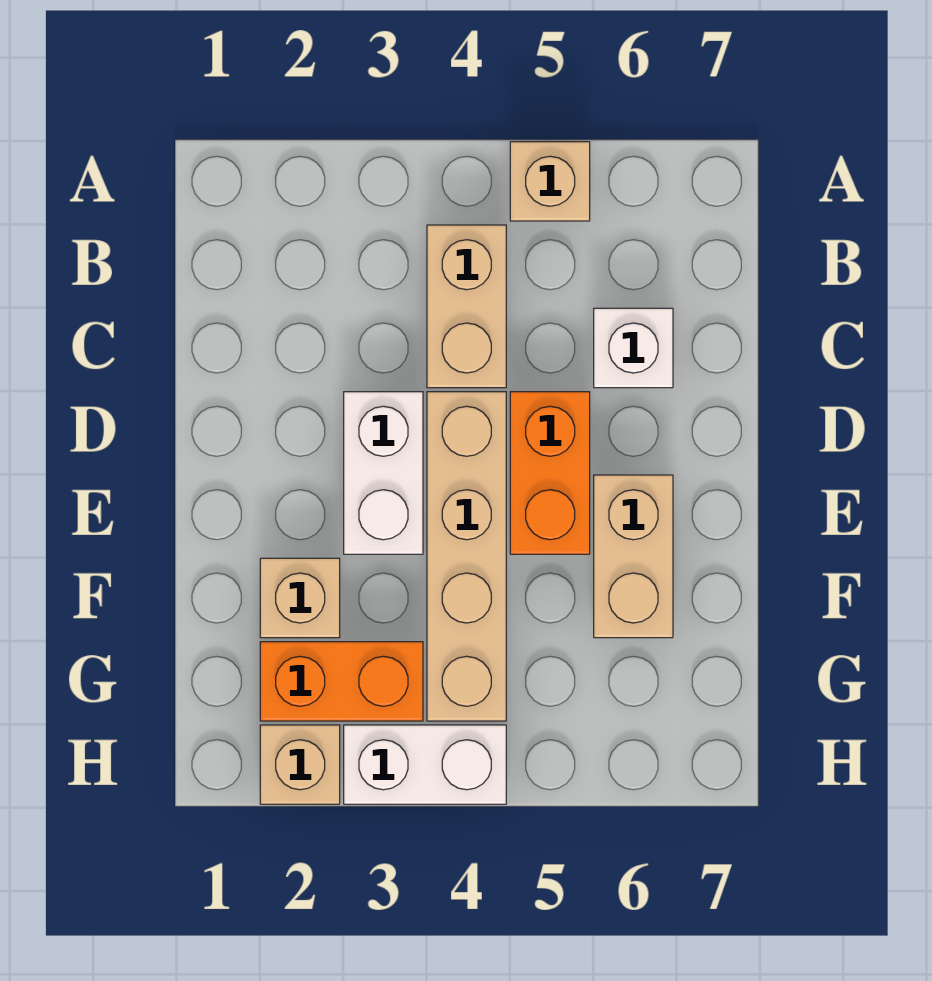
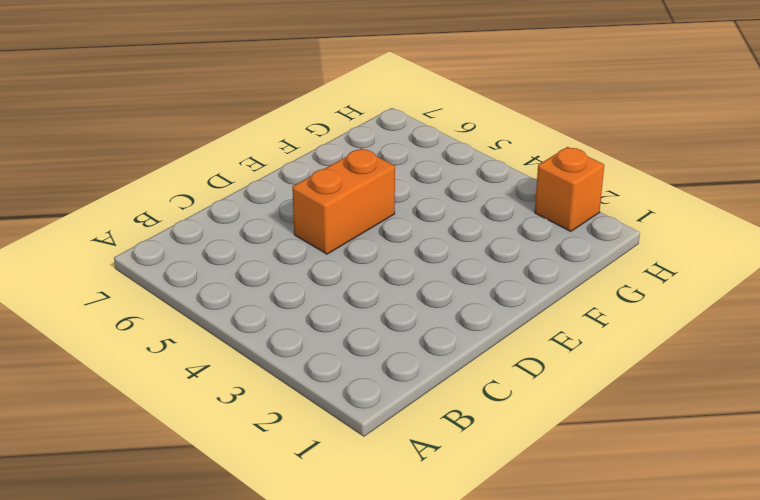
orange brick H2 level 1 -> tan brick H2 level 1
none -> tan brick A5 level 1
none -> tan brick B4:C4 level 1

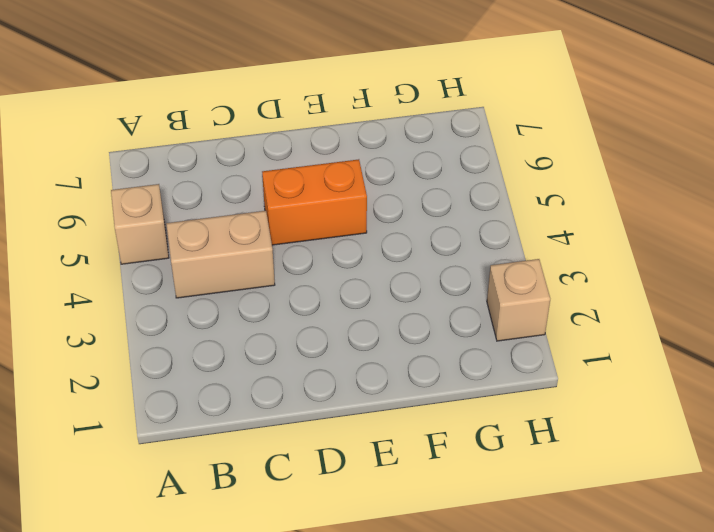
none -> white brick C6 level 1
none -> white brick D3:E3 level 1

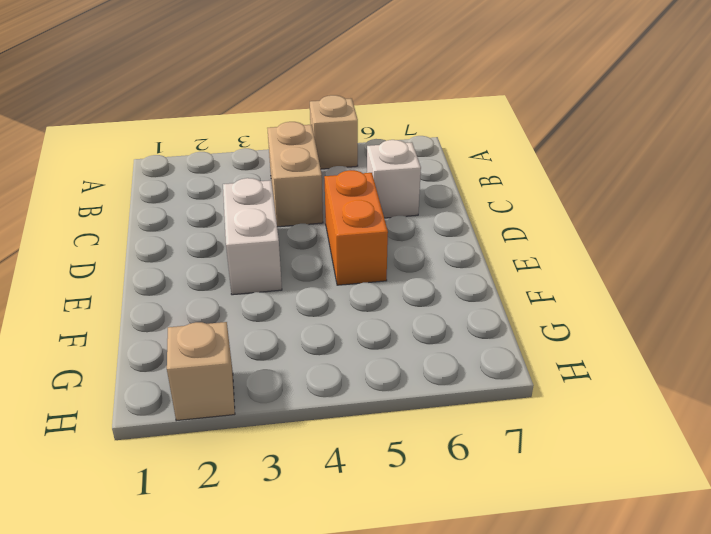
none -> tan brick D4:G4 level 1
none -> tan brick E6:F6 level 1

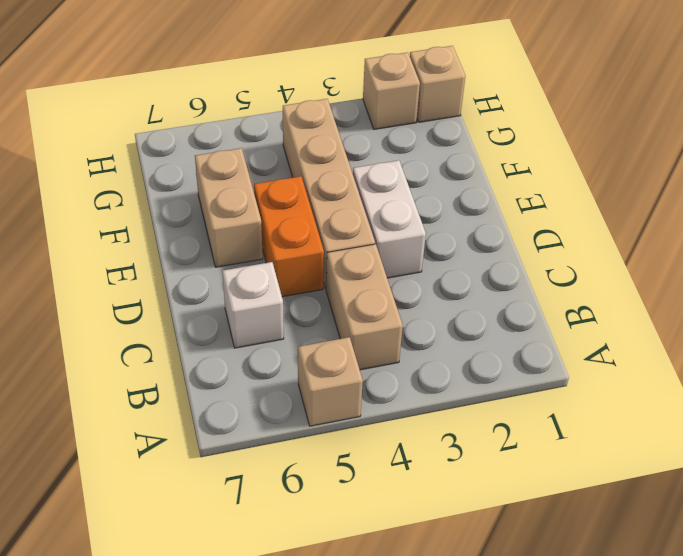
tan brick H1 level 1 -> tan brick F2 level 1
none -> orange brick G2:G3 level 1
none -> white brick H3:H4 level 1

